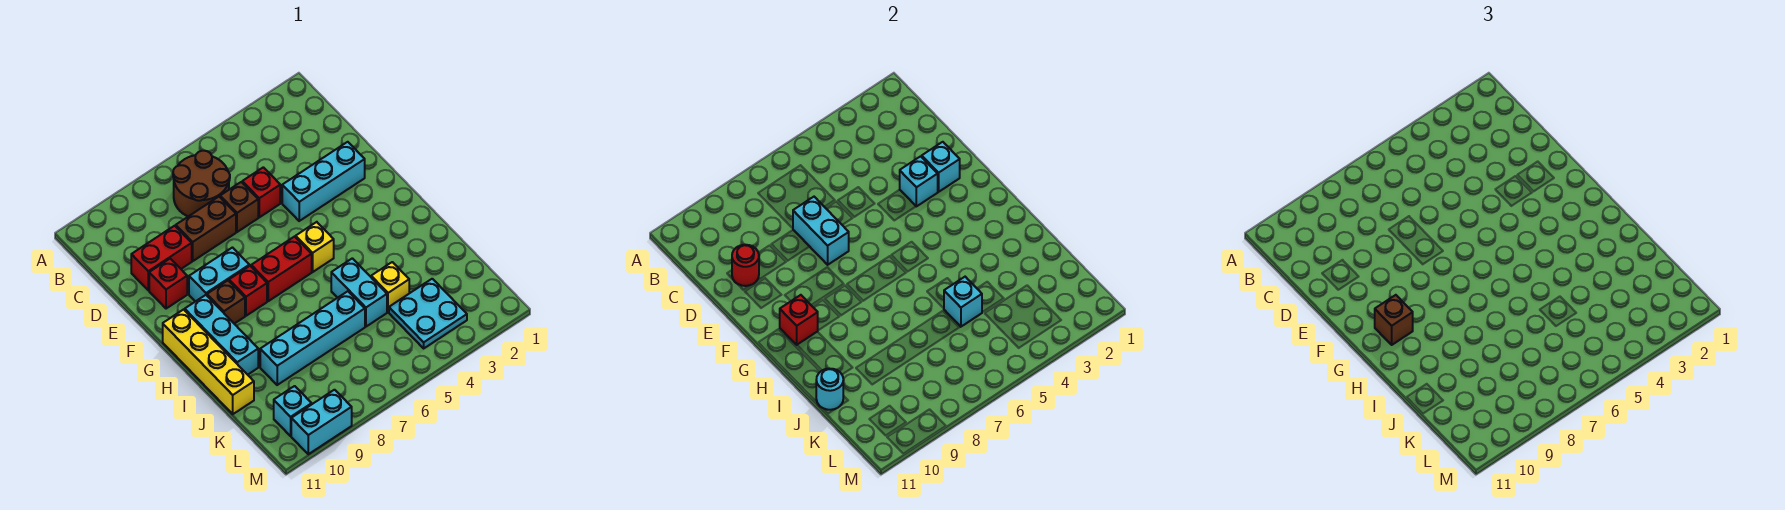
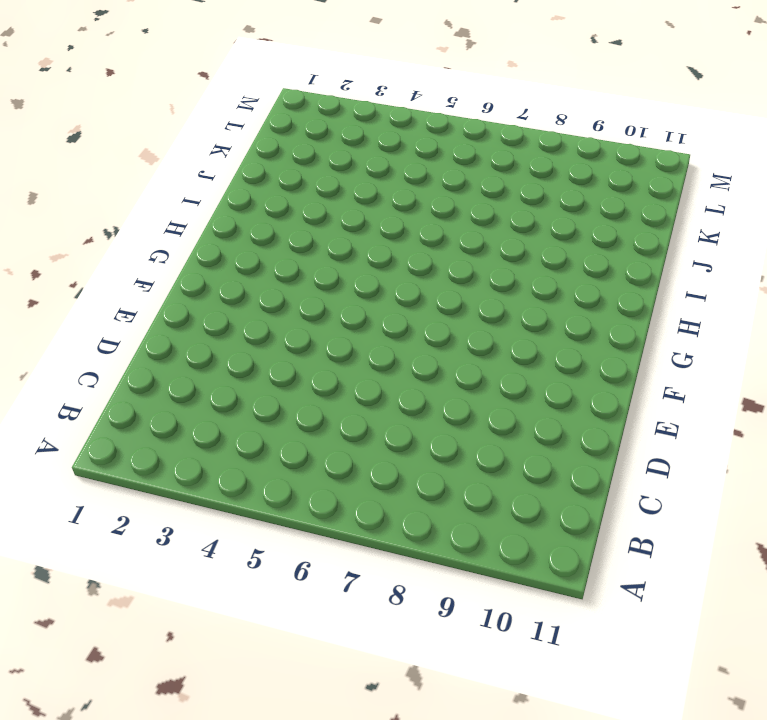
none -> brown round brick B6:C7 level 1
none -> red brick D5 level 1
none -> brown brick D6 level 1

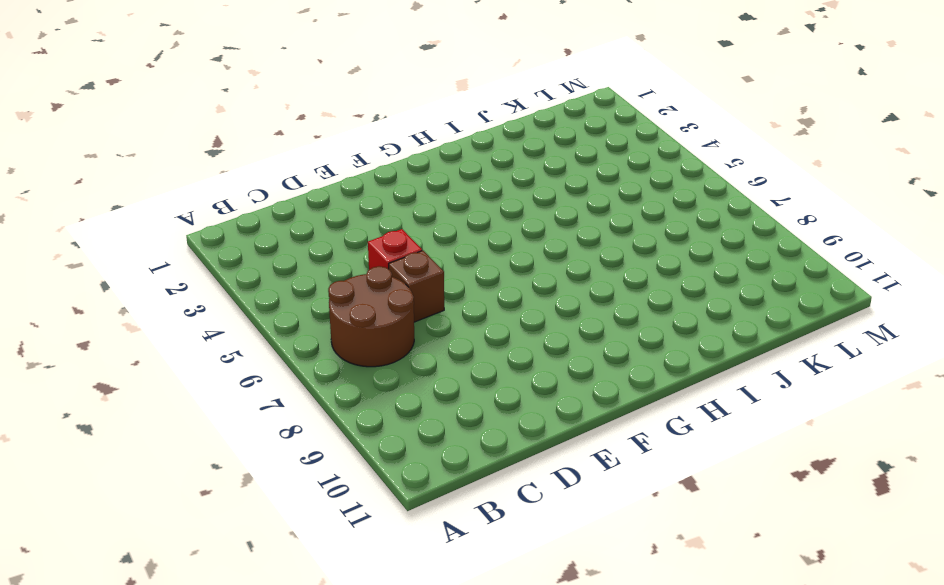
none -> brown brick D7:D8 level 1
none -> red brick D9:D10 level 1
none -> cyan brick E2:E4 level 1

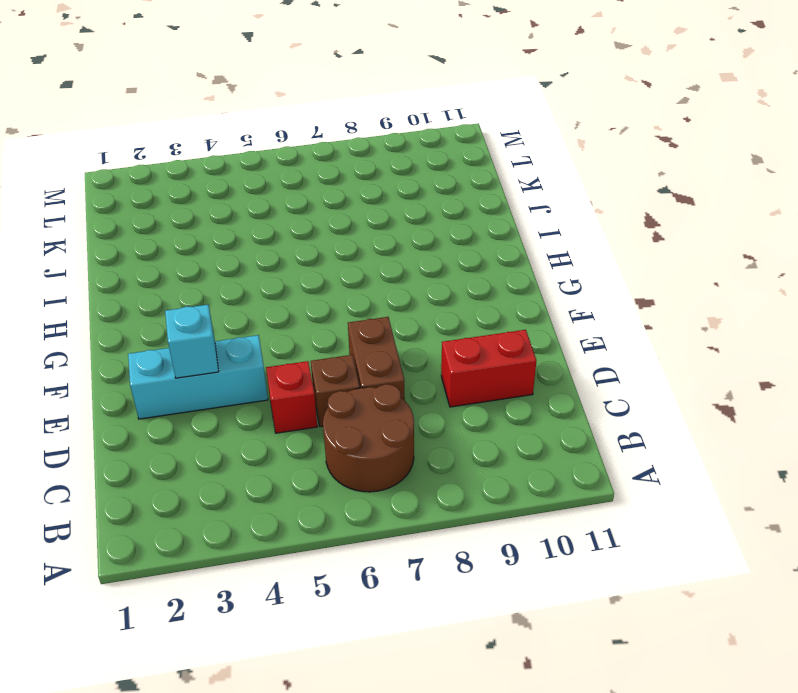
brown brick D7:E7 level 1 -> brown brick D7:D8 level 1
none -> red brick E10 level 1
none -> cyan brick F8:F9 level 1
none -> yellow brick G5 level 1

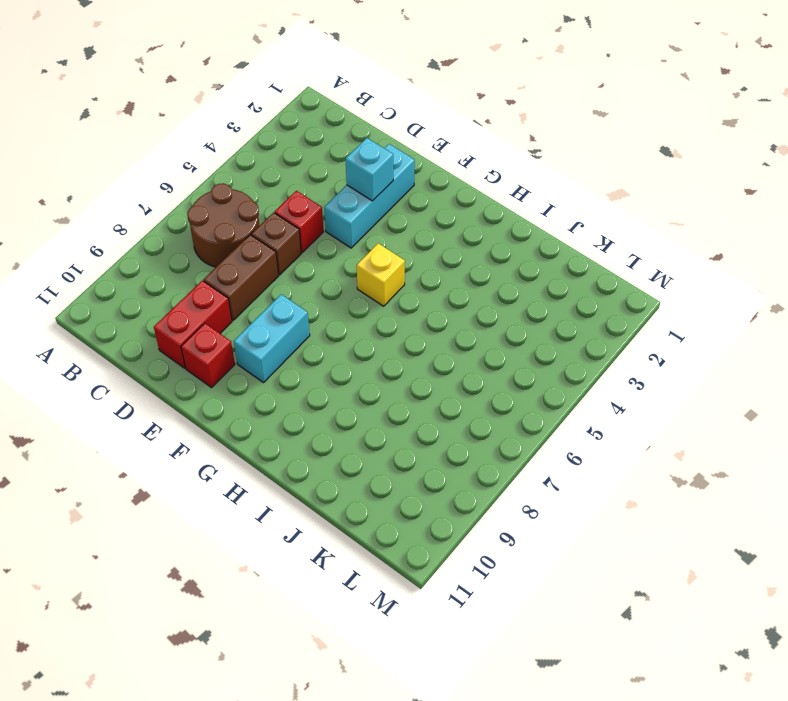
none -> red brick G6:G7 level 1
none -> red brick G8 level 1
none -> brown brick G9 level 1

